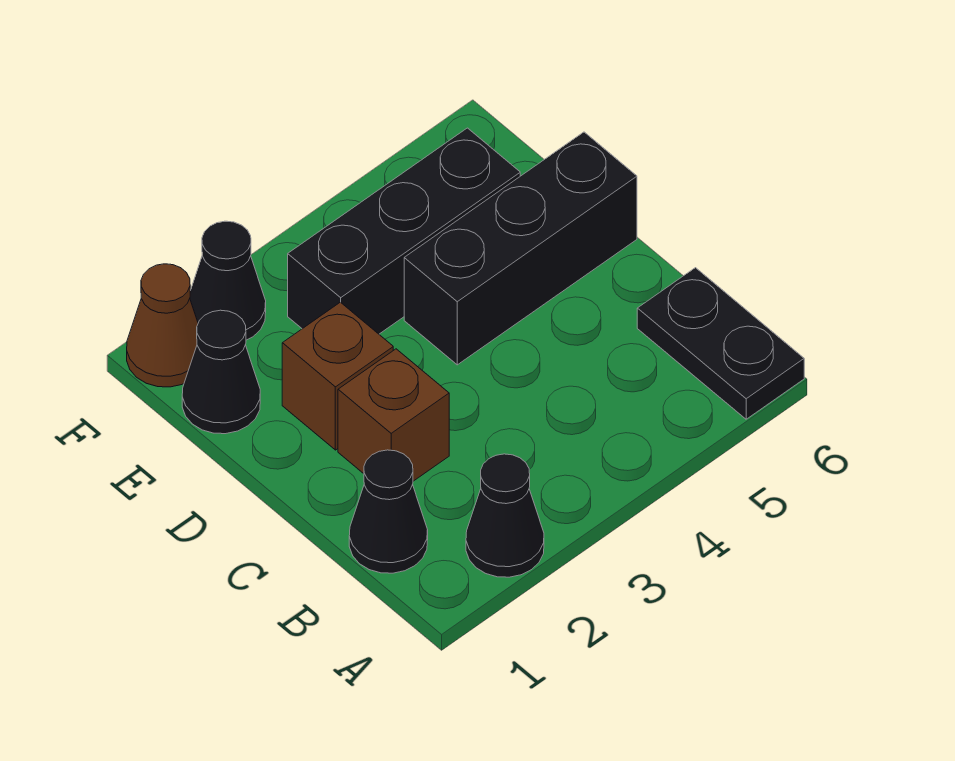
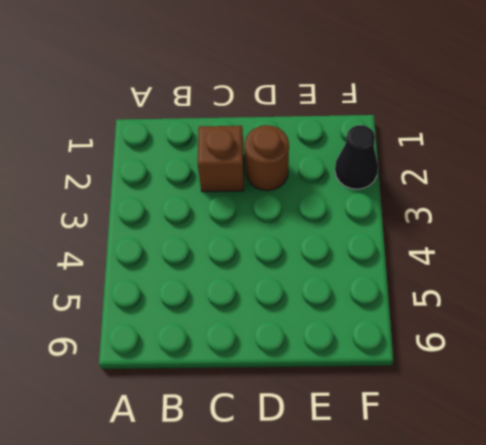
brown round brick D2 level 1 -> brown brick D2 level 1
none -> black cone A2 level 1
none -> black plate A6:B6 level 1

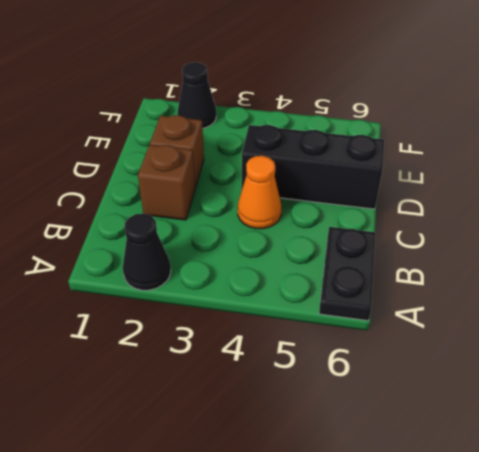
orange cone C4 level 1 -> none
none -> black cone B1 level 1
none -> black cone E1 level 1

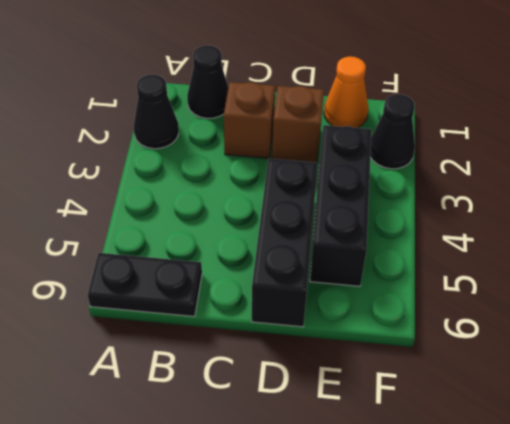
orange cone E1 level 1 -> black cone E1 level 1
none -> brown cone F1 level 1

